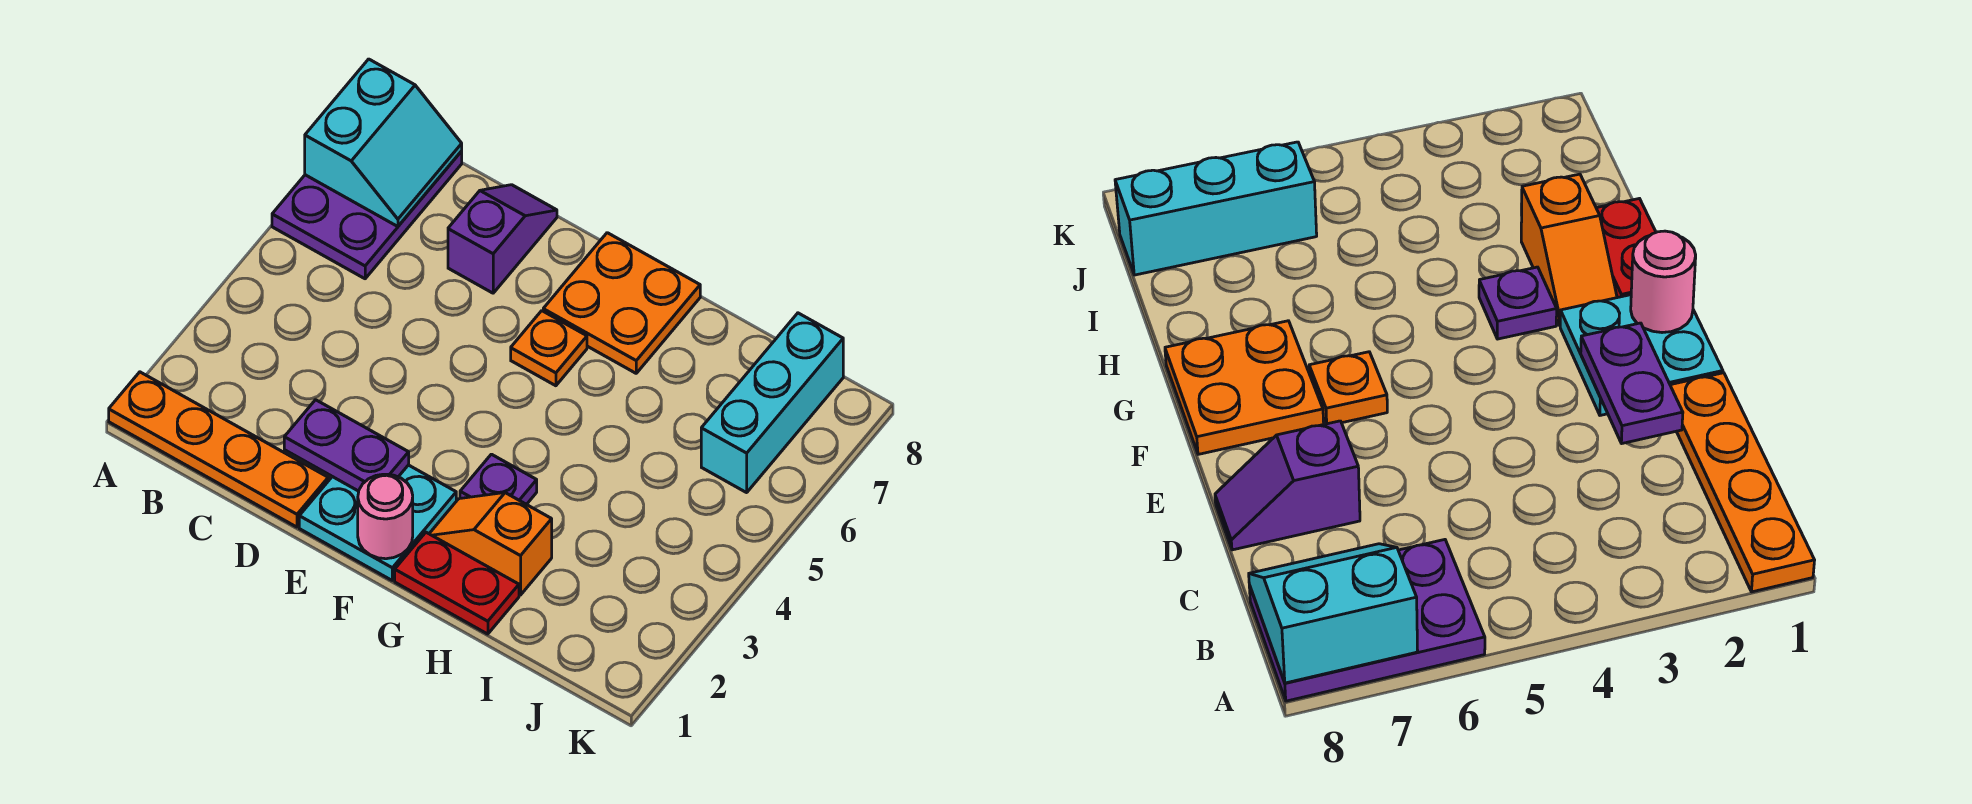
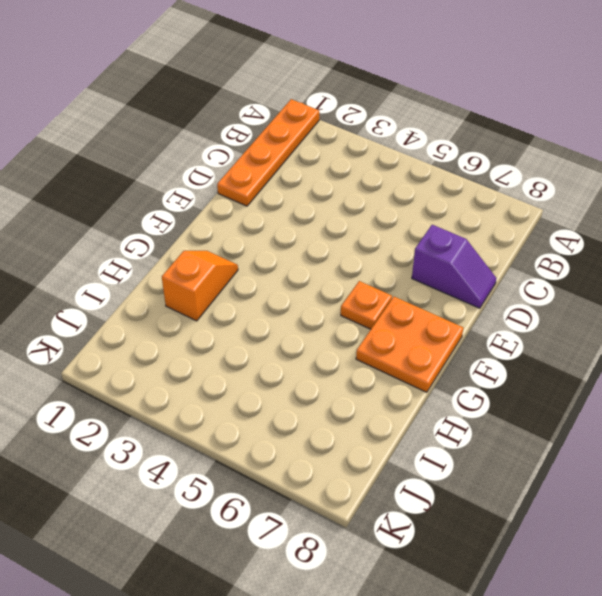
none -> purple plate A6:B8 level 1
none -> cyan plate E1:F2 level 1
none -> red plate G1:H1 level 1

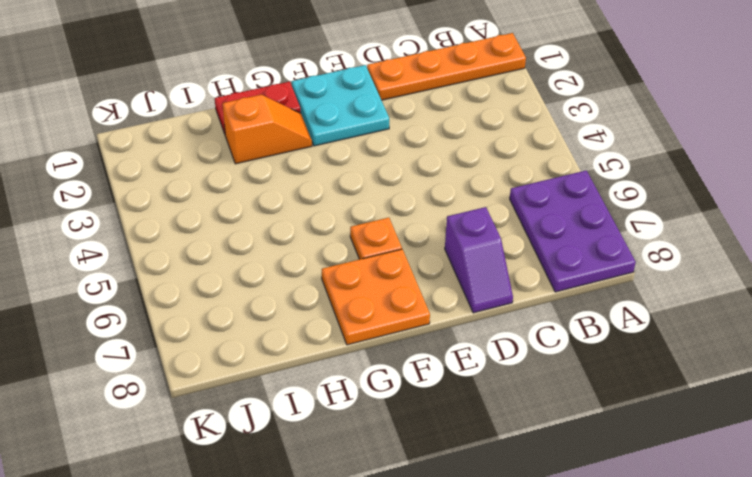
none -> purple plate G3 level 1
none -> cyan brick J6:J8 level 1
none -> cyan slope A7:B8 level 2 top A

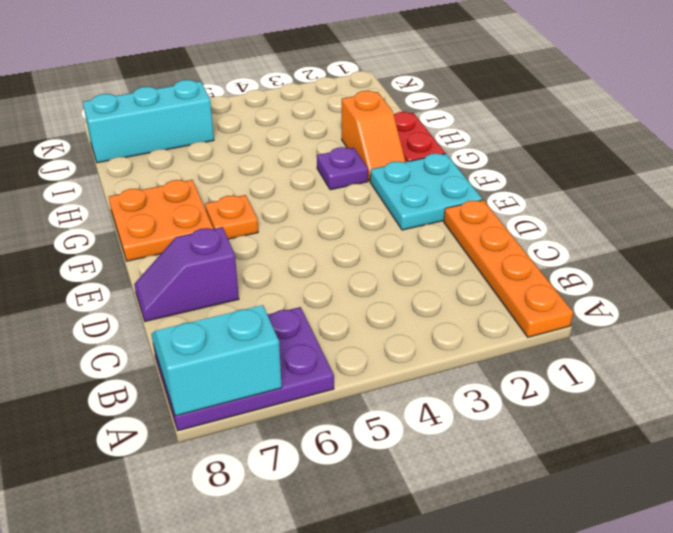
none -> purple plate D2:E2 level 2
none -> pink round brick F1 level 2

